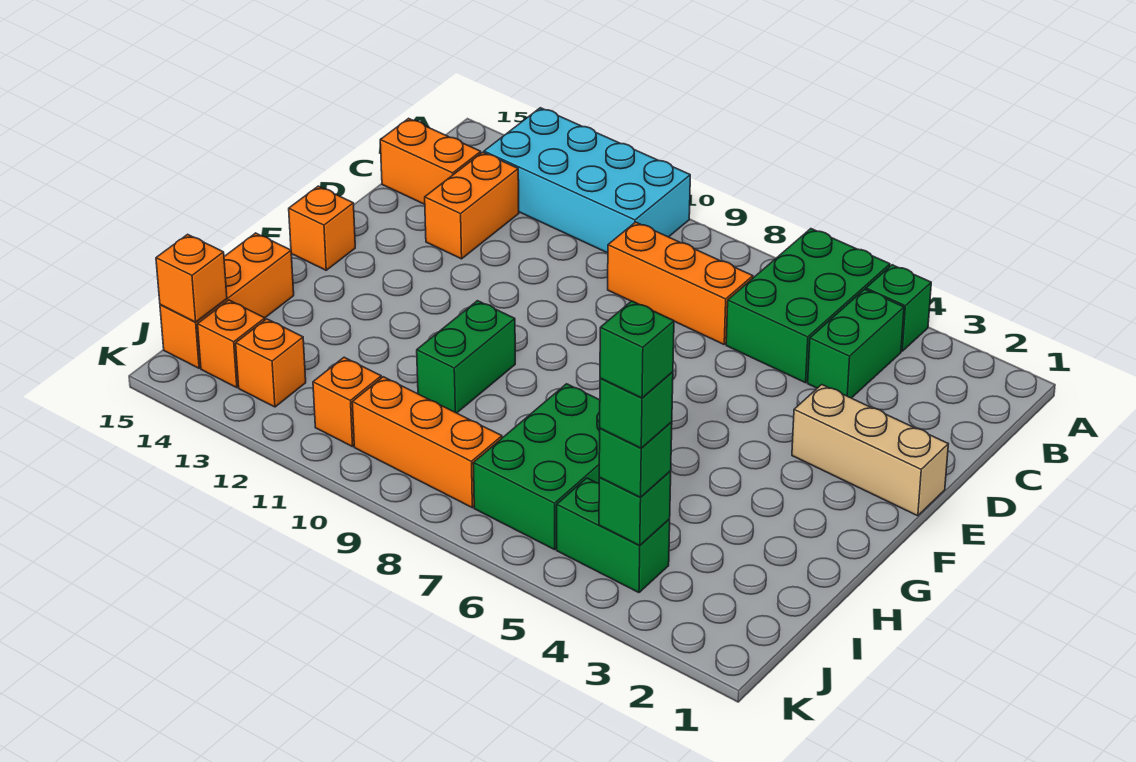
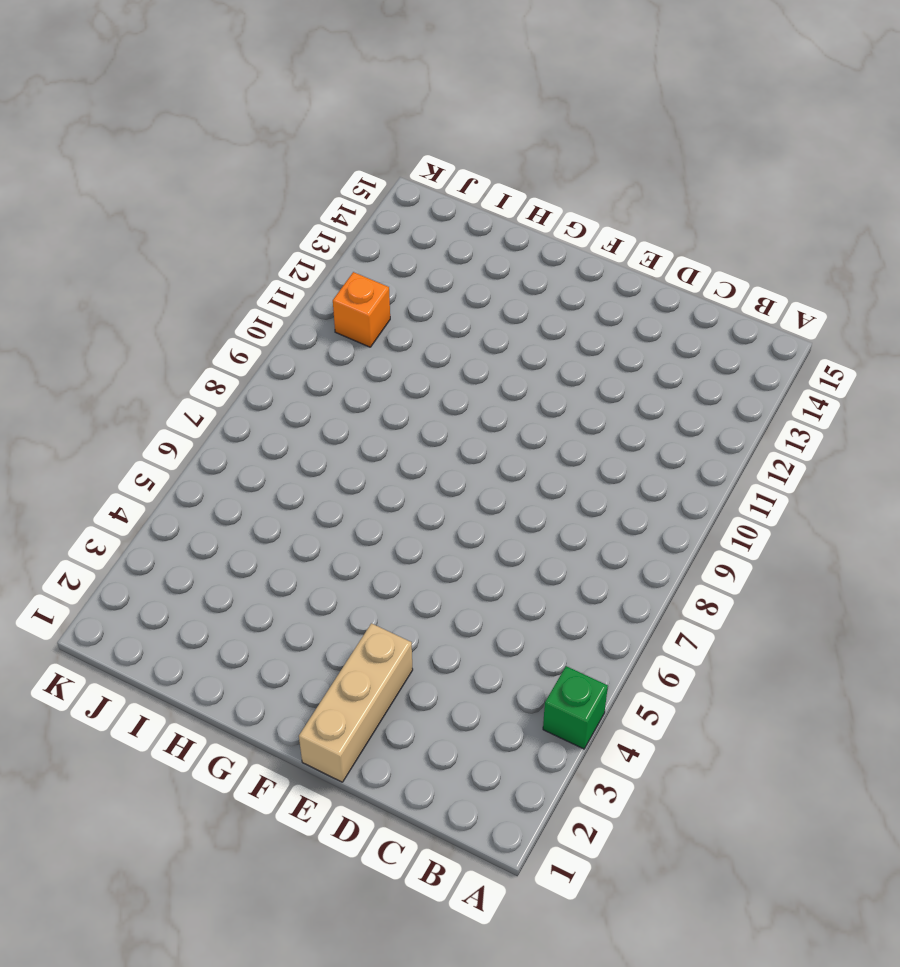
none -> green brick A5:C6 level 1
none -> cyan brick A10:B13 level 1
none -> green brick B4:C4 level 1

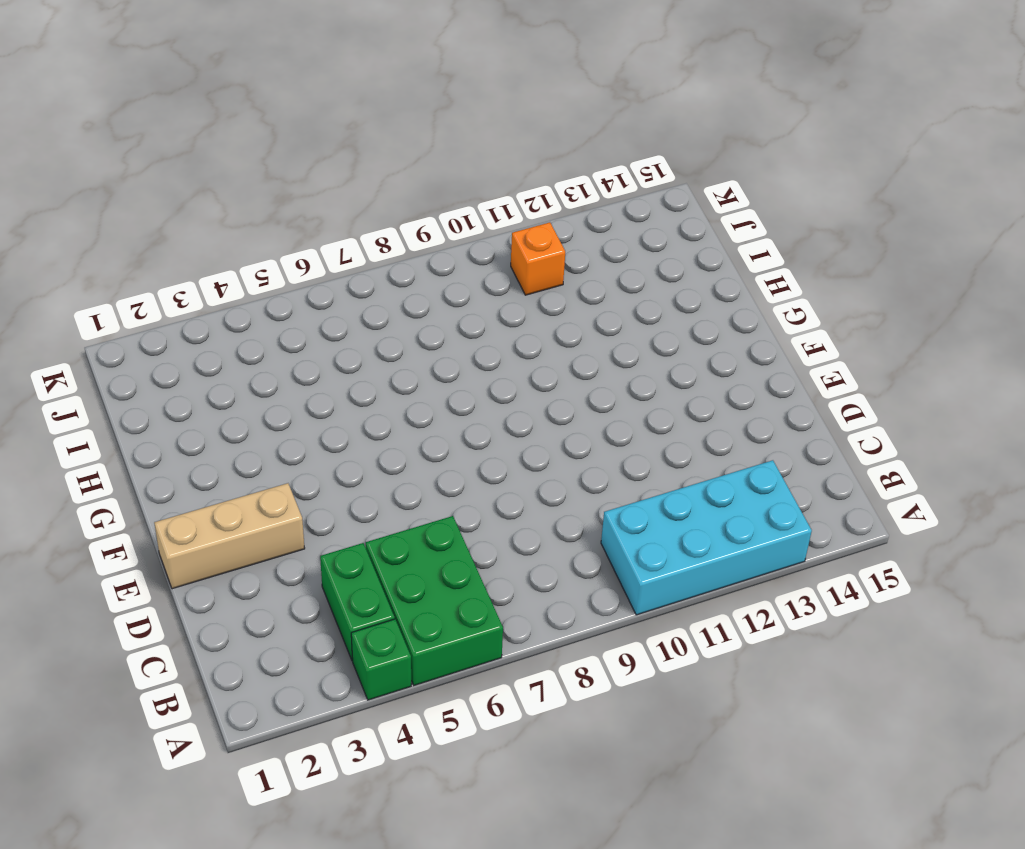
none -> orange brick C7:C9 level 1
none -> orange brick C13:D13 level 1
none -> orange brick C14:C15 level 1

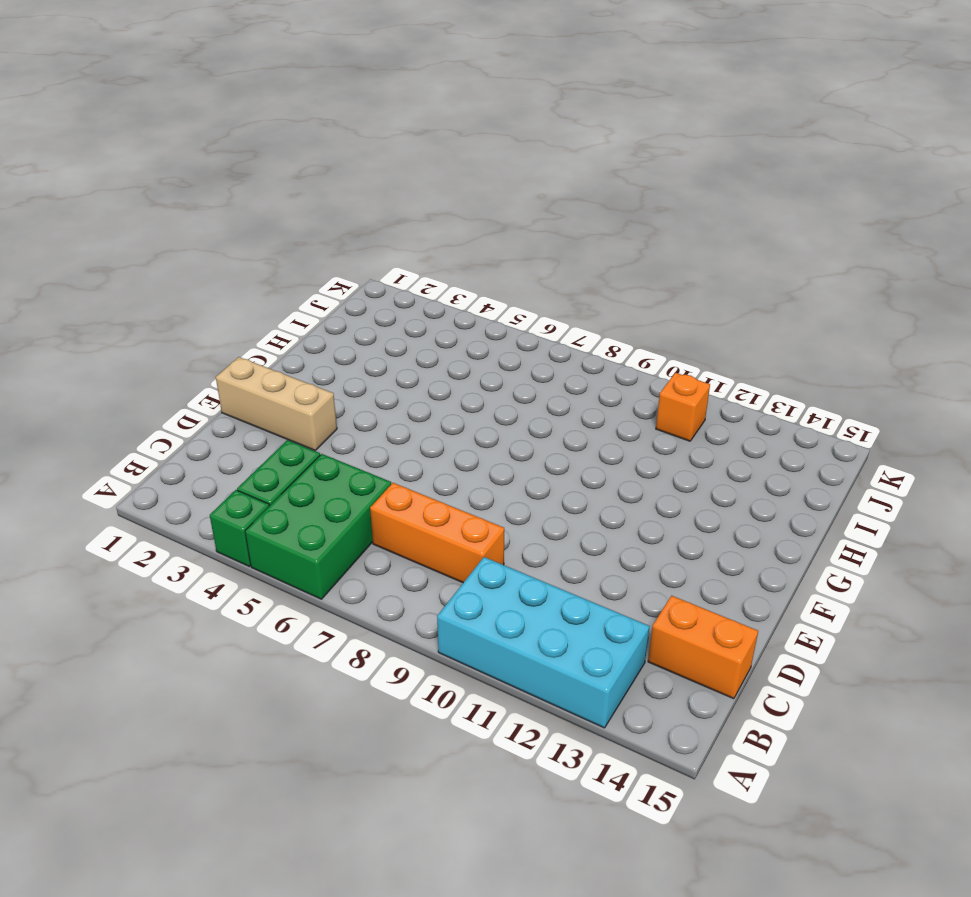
none -> orange brick C13:D13 level 1
none -> orange brick F15 level 1
none -> green brick G10:H10 level 1

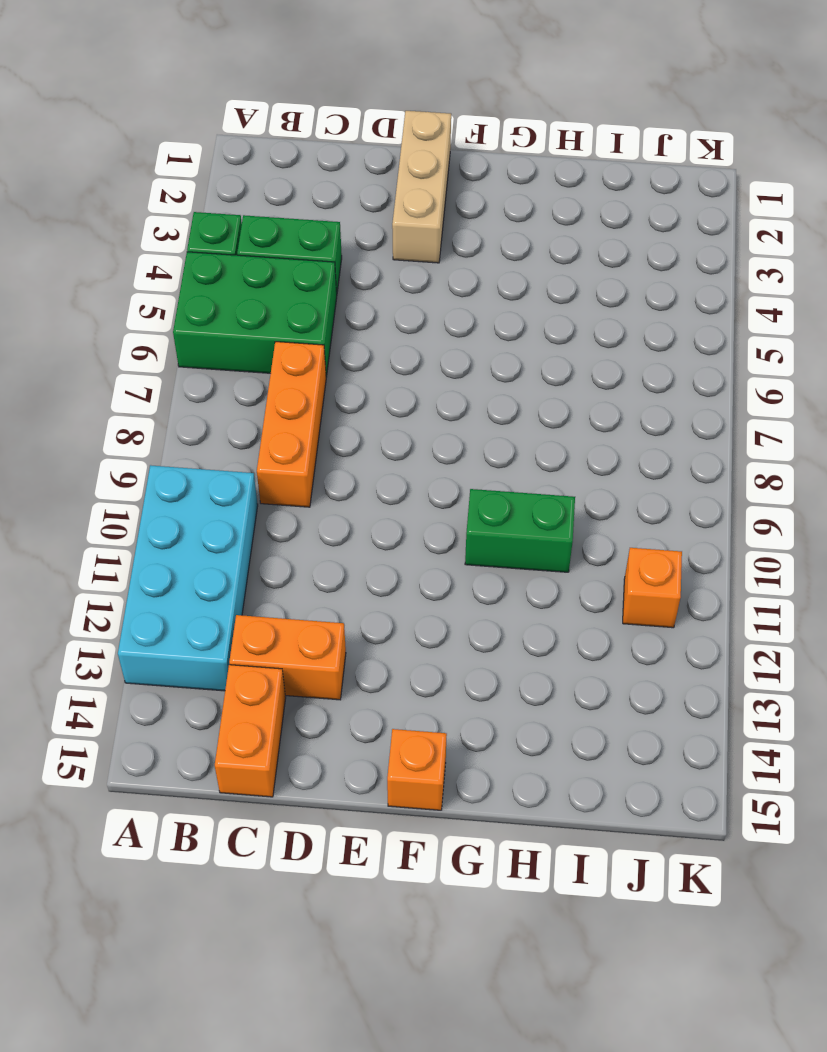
none -> green brick H6:J7 level 1
none -> orange brick H15:J15 level 1
none -> green brick J4:J5 level 1

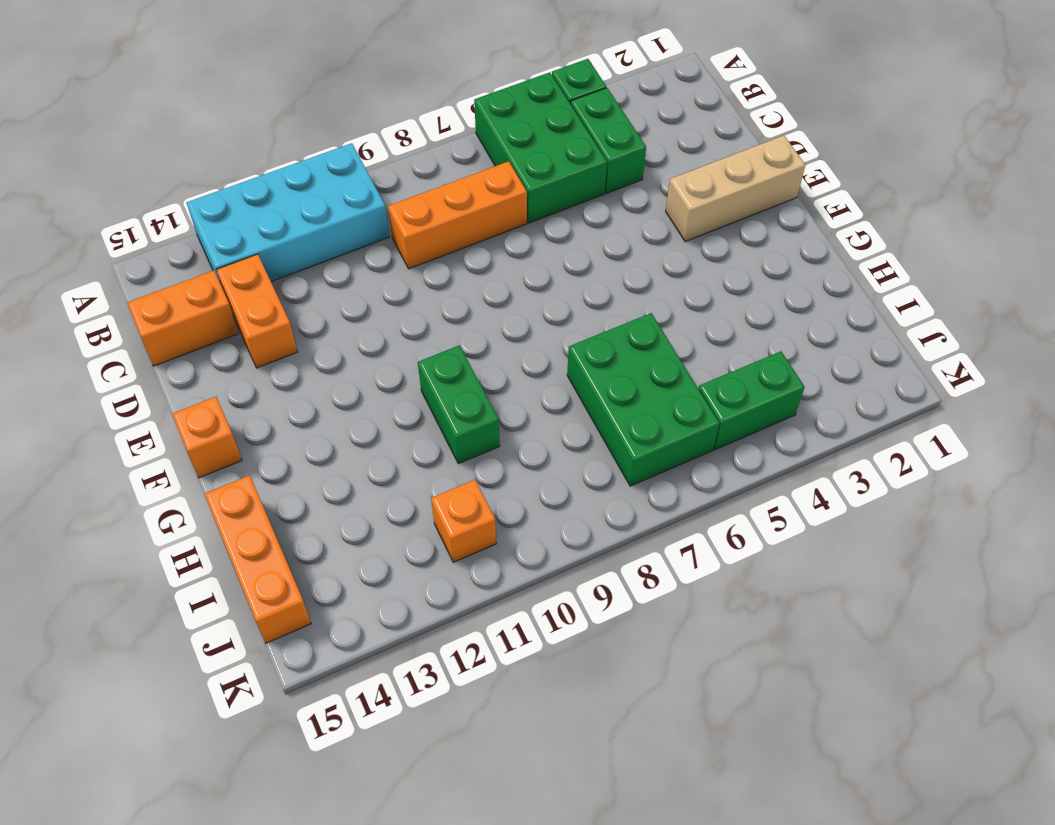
none -> orange brick J8:J10 level 1
none -> orange brick J13 level 1
none -> orange brick J14 level 1

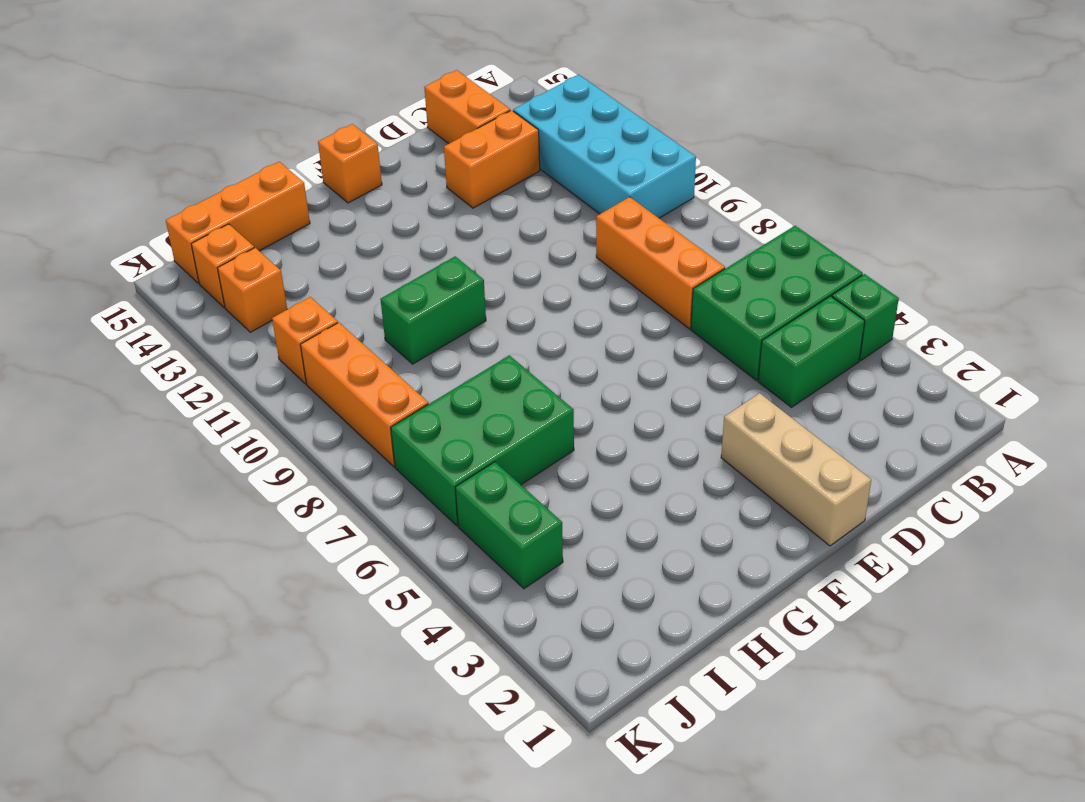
none -> green brick J4 level 2
none -> orange brick J15 level 2
none -> green brick J4 level 3

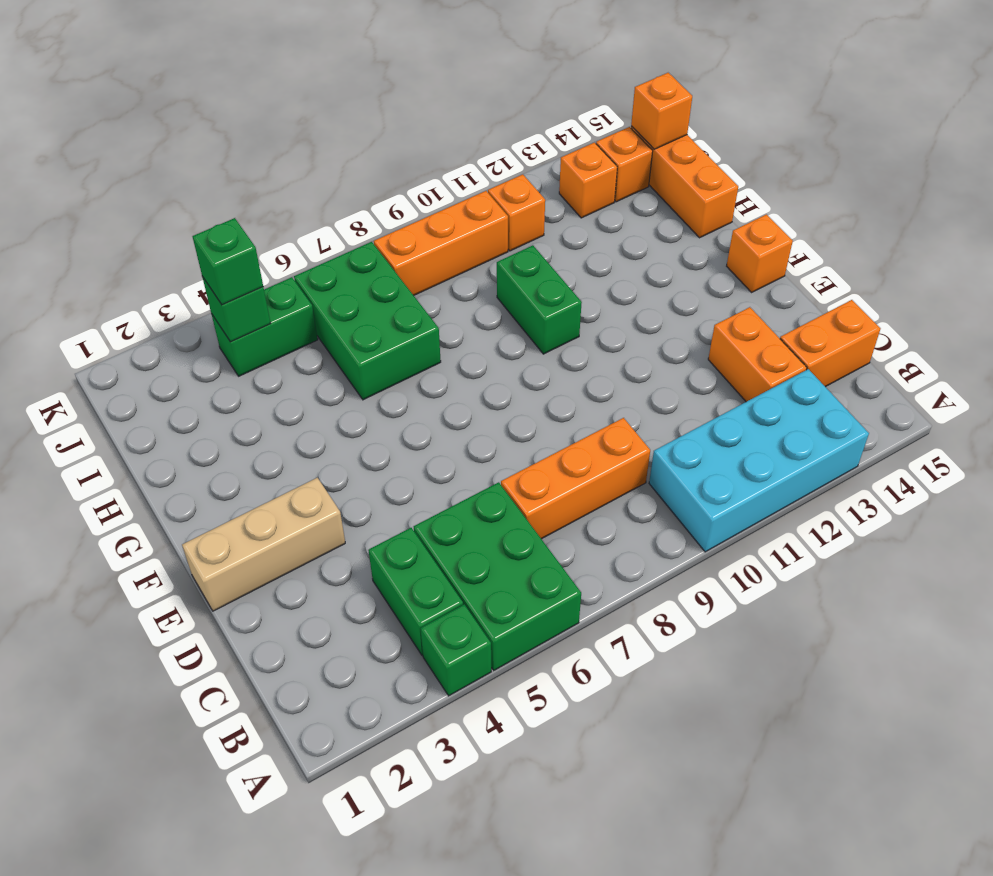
none -> green brick J4 level 4
none -> green brick J4 level 5

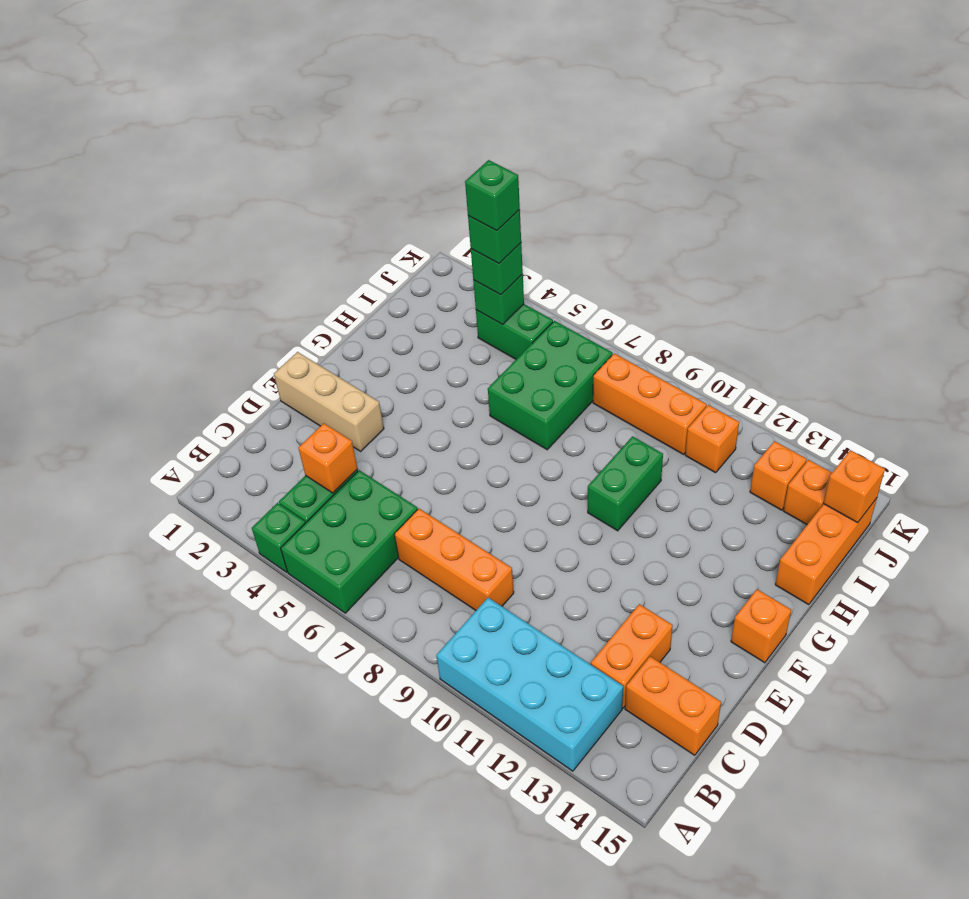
orange brick C4 level 2 -> none

